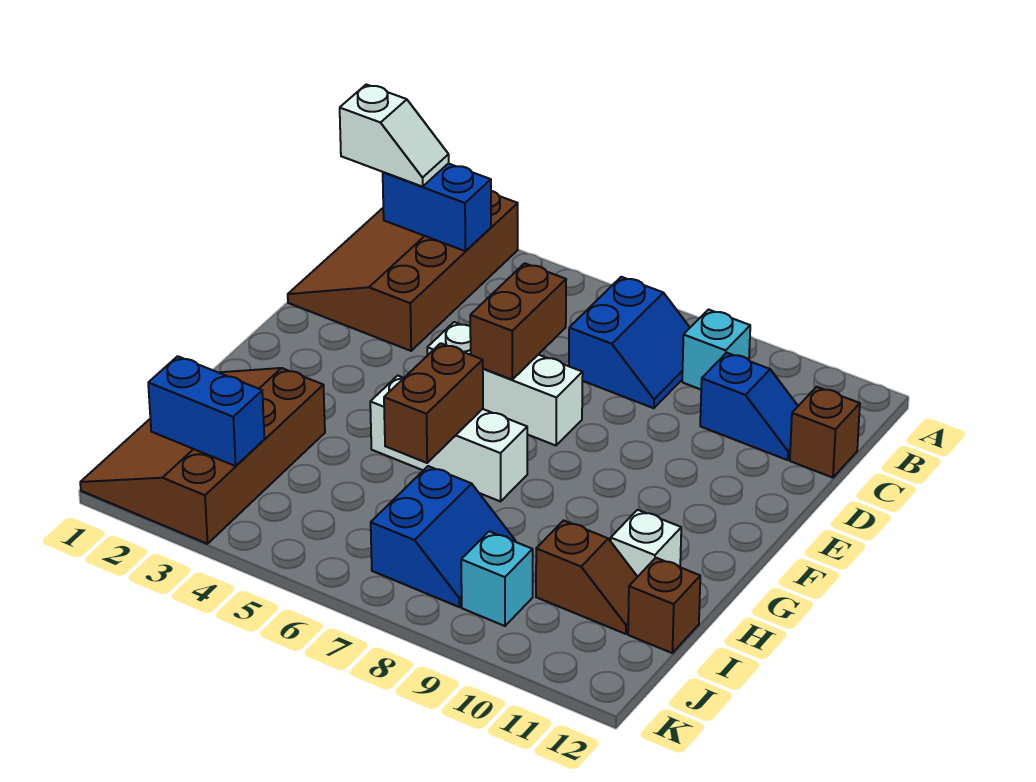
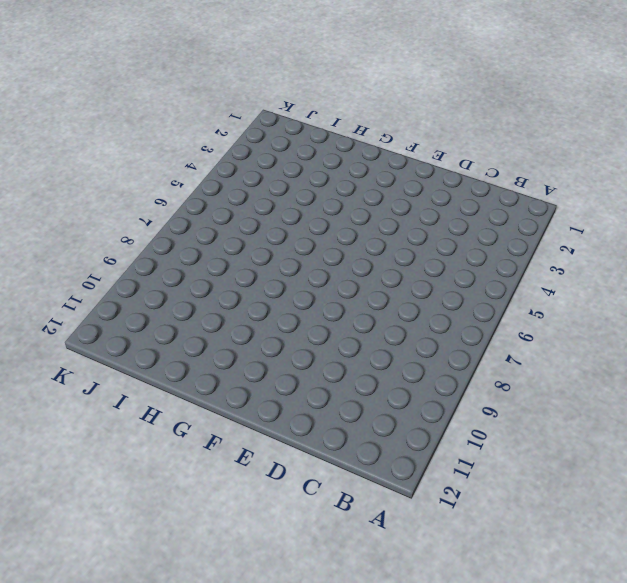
none -> brown slope A1:D3 level 1 top 3
none -> blue slope B7:C8 level 1 top 7
none -> cyan brick B9 level 1

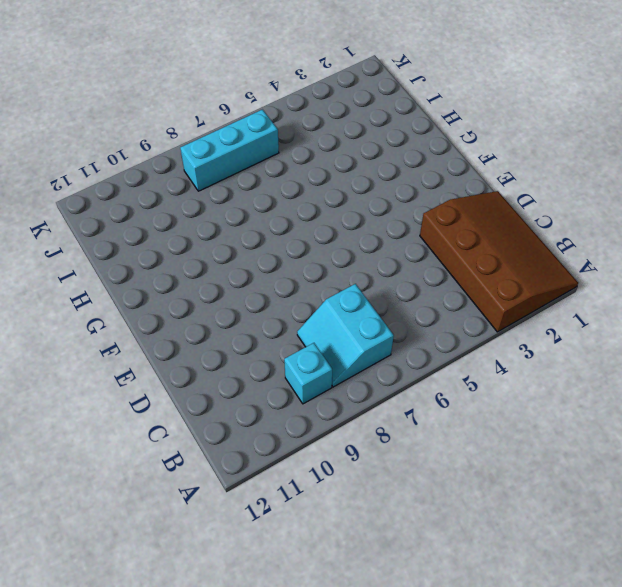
cyan slope B7:C8 level 1 top 7 -> blue slope B7:C8 level 1 top 7
cyan brick J6:J8 level 1 -> blue slope I7:J8 level 1 top 7
none -> blue slope C10:C11 level 1 top 10
none -> brown brick C12 level 1
none -> white brick E5:E7 level 1

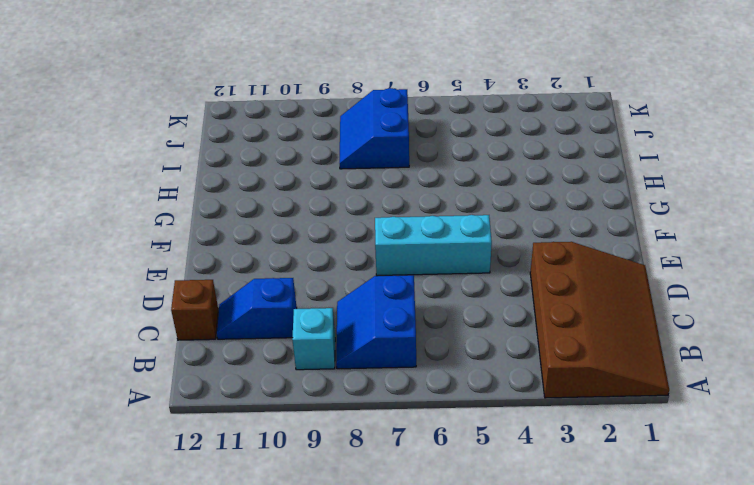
cyan brick E5:E7 level 1 -> white brick E5:E7 level 1
none -> white brick G5:G7 level 1
none -> brown slope H1:K3 level 1 top 3
none -> white brick H11 level 1

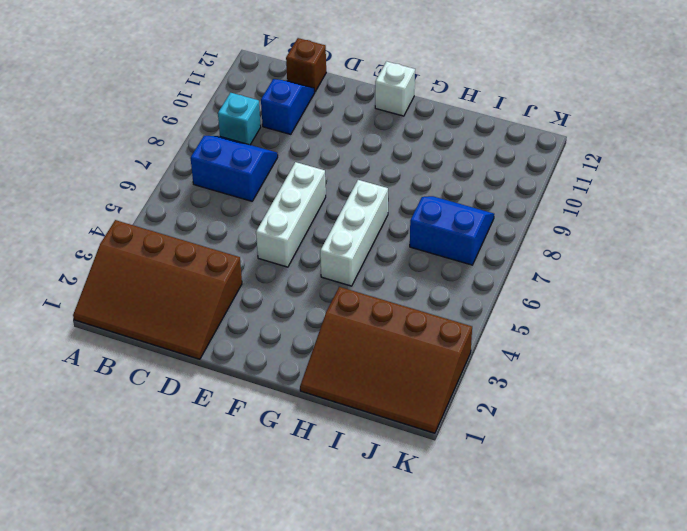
white brick F12 level 1 -> white brick H11 level 1
none -> brown slope I10:I11 level 1 top 10
none -> brown brick I12 level 1
none -> cyan brick J9 level 1

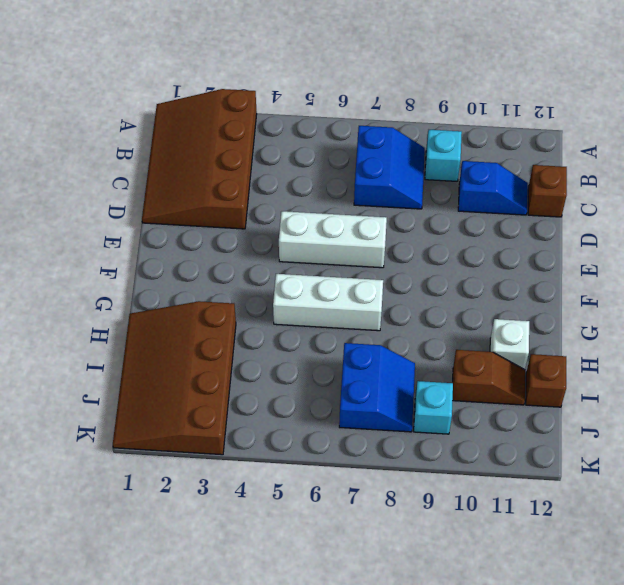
none -> blue brick B2:B3 level 2
none -> brown brick D6:E6 level 2
none -> brown brick G6:H6 level 2

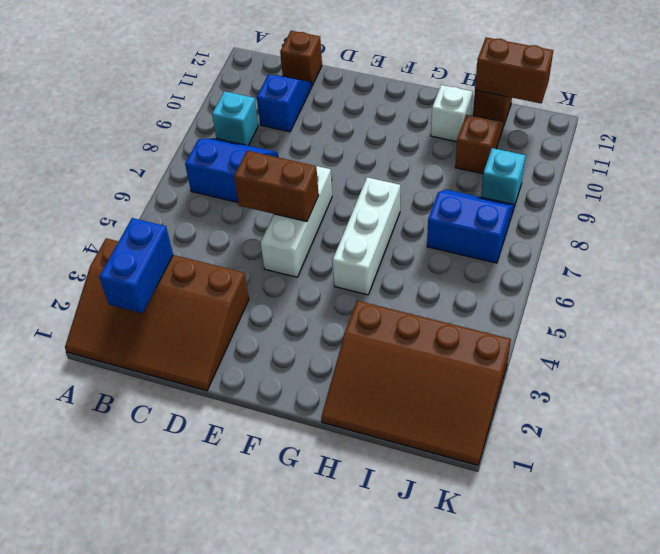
brown brick I12:J12 level 2 -> brown brick G6:H6 level 2
none -> blue brick J2:J3 level 2
none -> white slope B1:B2 level 3 top 1

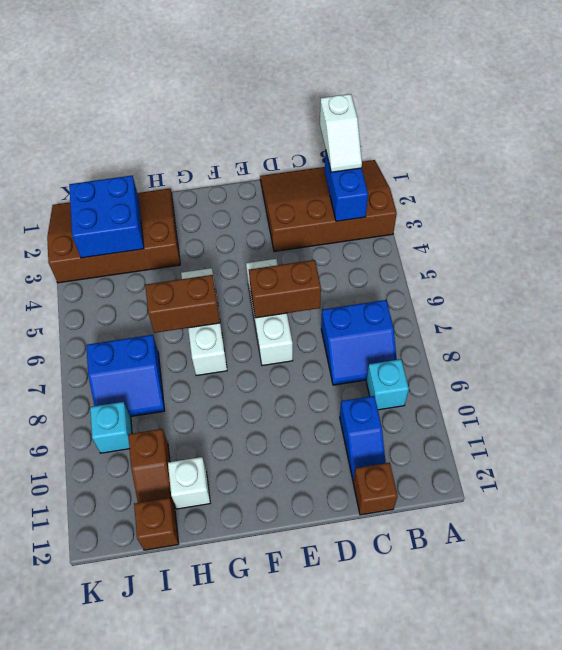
blue brick I2:J3 level 2 -> blue brick J2:J3 level 2

